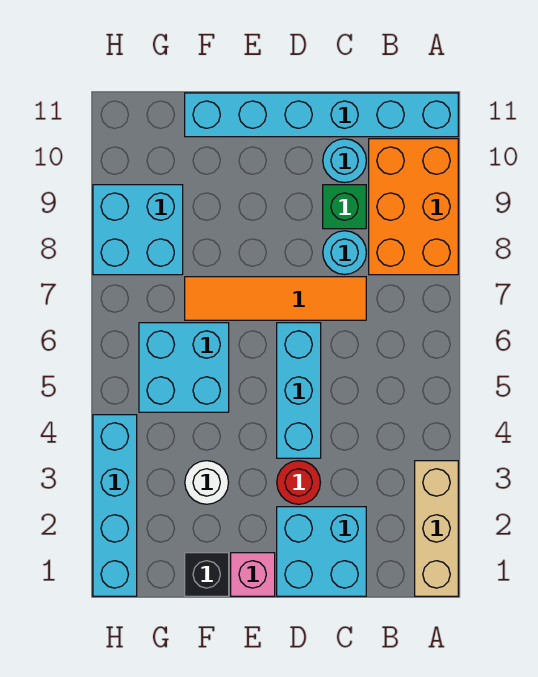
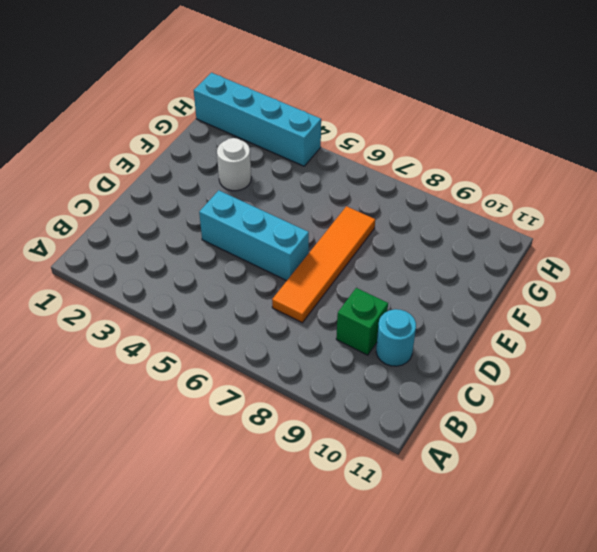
none -> tan brick A1:A3 level 1
none -> orange brick A8:B10 level 1
none -> cyan brick A11:F11 level 1

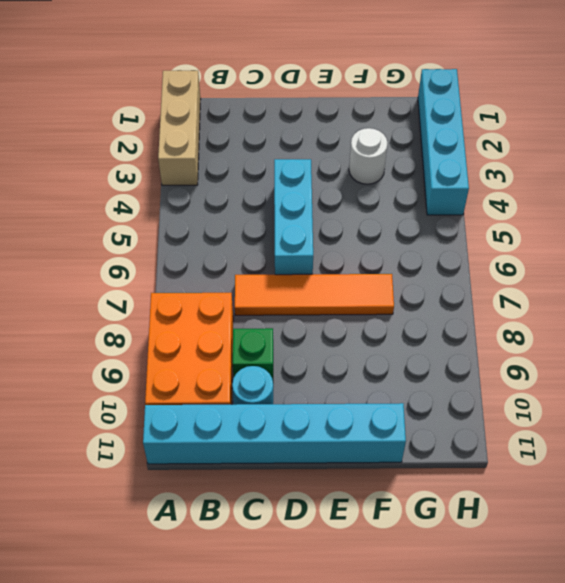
none -> cyan brick C1:D2 level 1
none -> cyan round brick C8 level 1
none -> red round brick D3 level 1

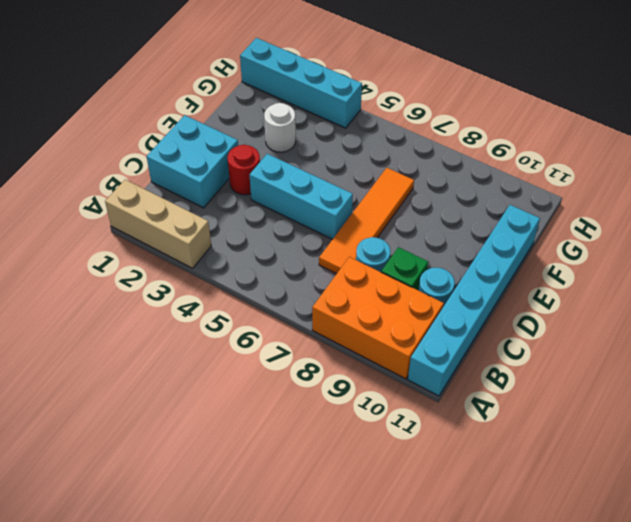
none -> pink brick E1 level 1
none -> black brick F1 level 1
none -> cyan brick F5:G6 level 1

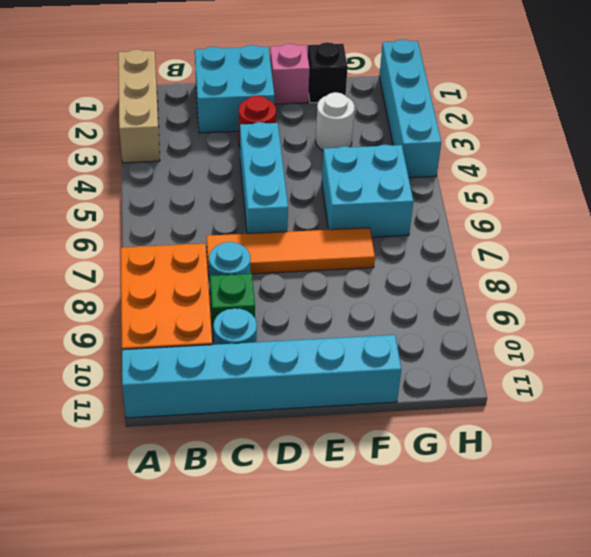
none -> cyan brick G8:H9 level 1

